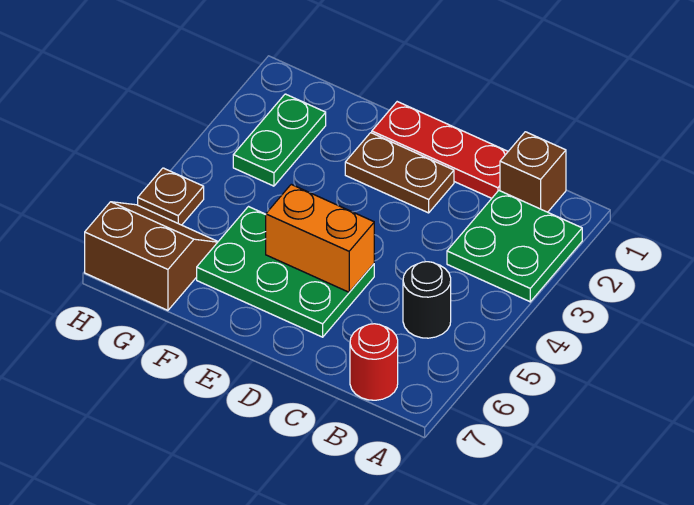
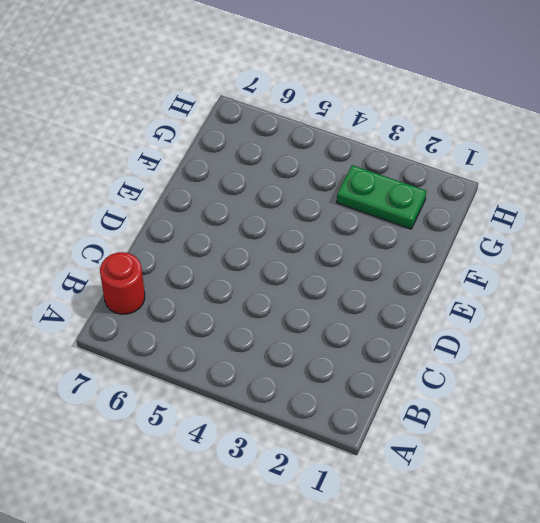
none -> green plate A2:B3 level 1
none -> brown brick B1 level 1

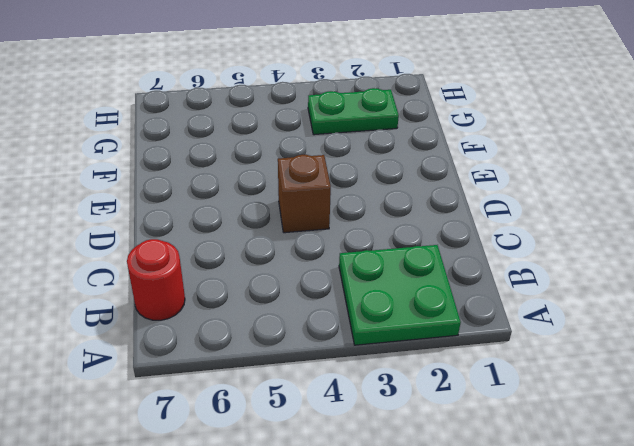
brown brick D4 level 1 -> brown brick B1 level 1
none -> black round brick B5 level 1
none -> red plate C1:E1 level 1

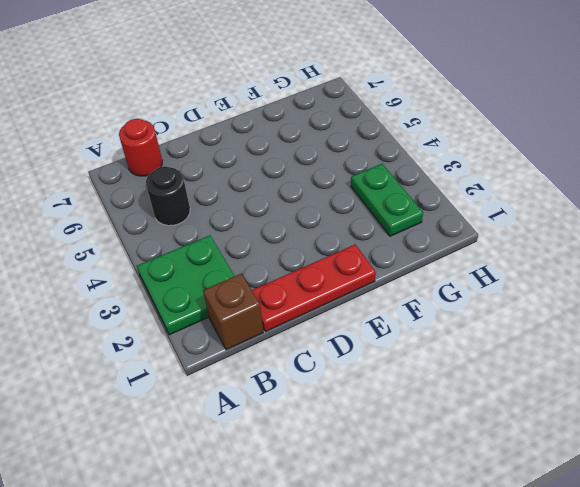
none -> brown plate D2:E2 level 1
none -> green plate D5:F6 level 1

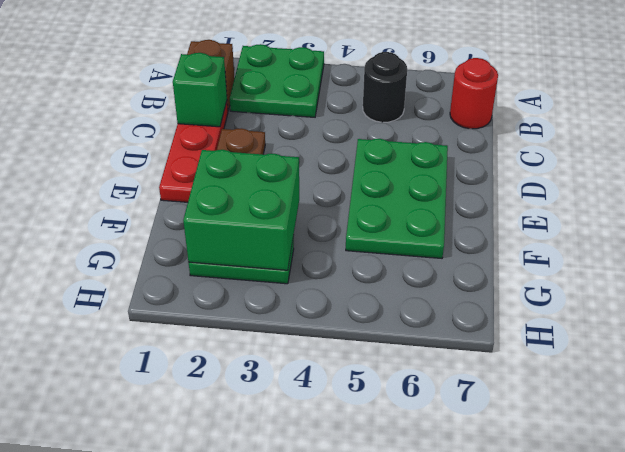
green brick C1 level 2 -> none
green brick F2:G3 level 2 -> none
none -> brown slope G6:H7 level 1 top 7
none -> brown plate H5 level 1

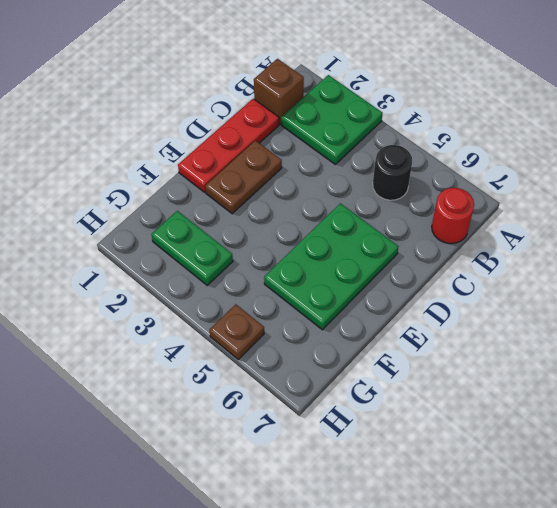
none -> brown slope G6:H7 level 1 top 7
none -> orange brick D5:E5 level 2

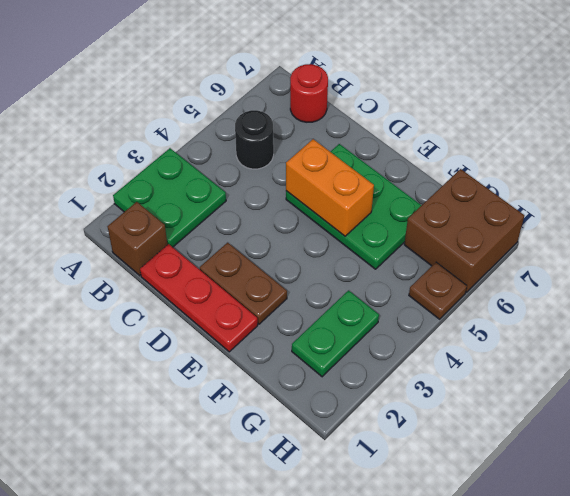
brown brick G6:H7 level 1 -> brown slope G6:H7 level 1 top 7

